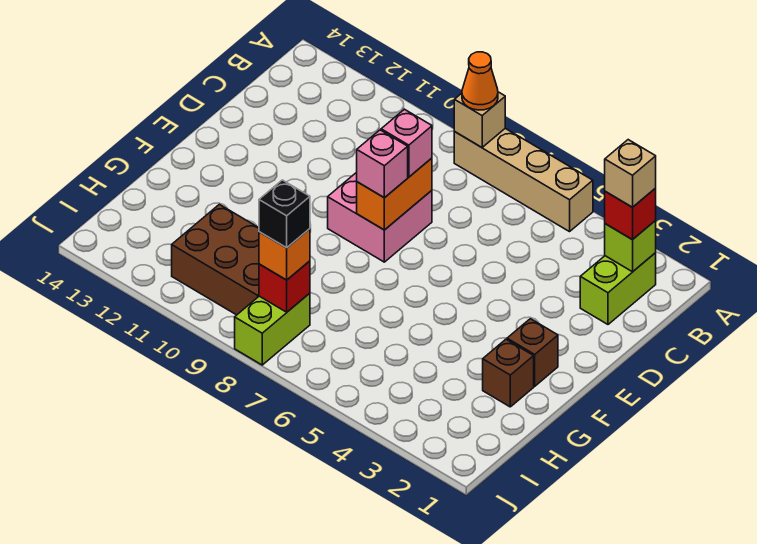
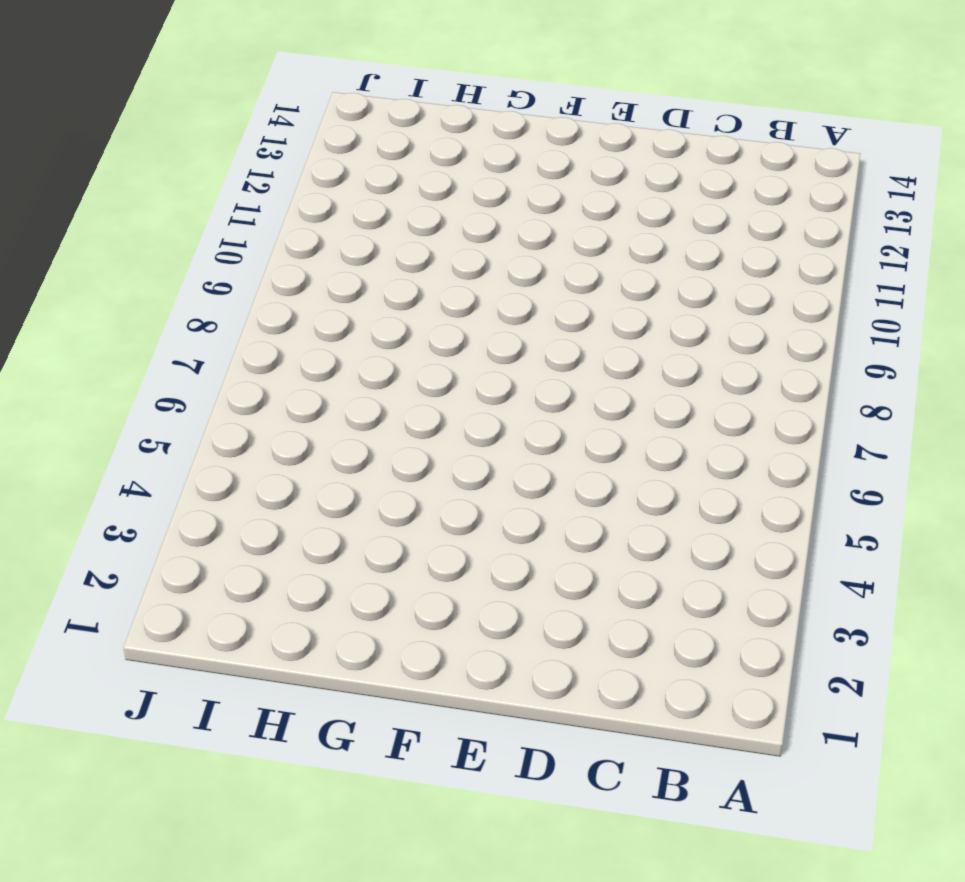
none -> tan brick A5:A8 level 1
none -> lime brick B2:C2 level 1
none -> pink brick D8:E9 level 1

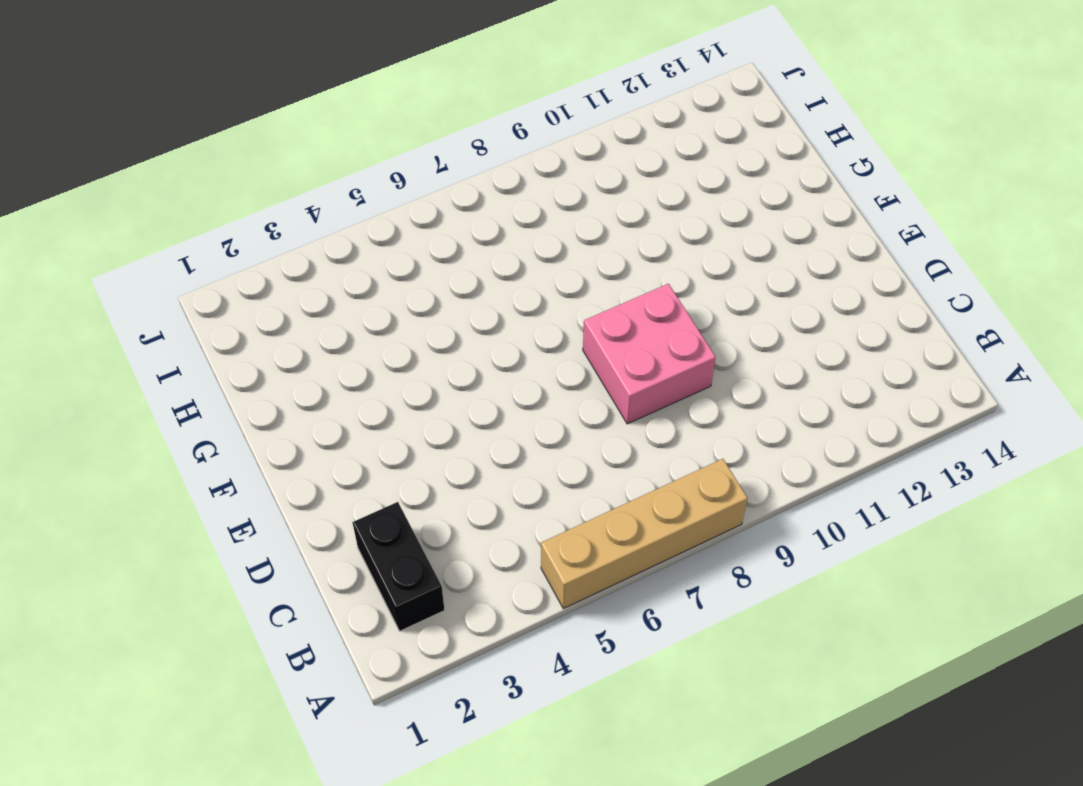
black brick B2:C2 level 1 -> lime brick B2:C2 level 1
none -> brown brick F2 level 1
none -> brown brick G2 level 1
none -> brown brick H9:I11 level 1

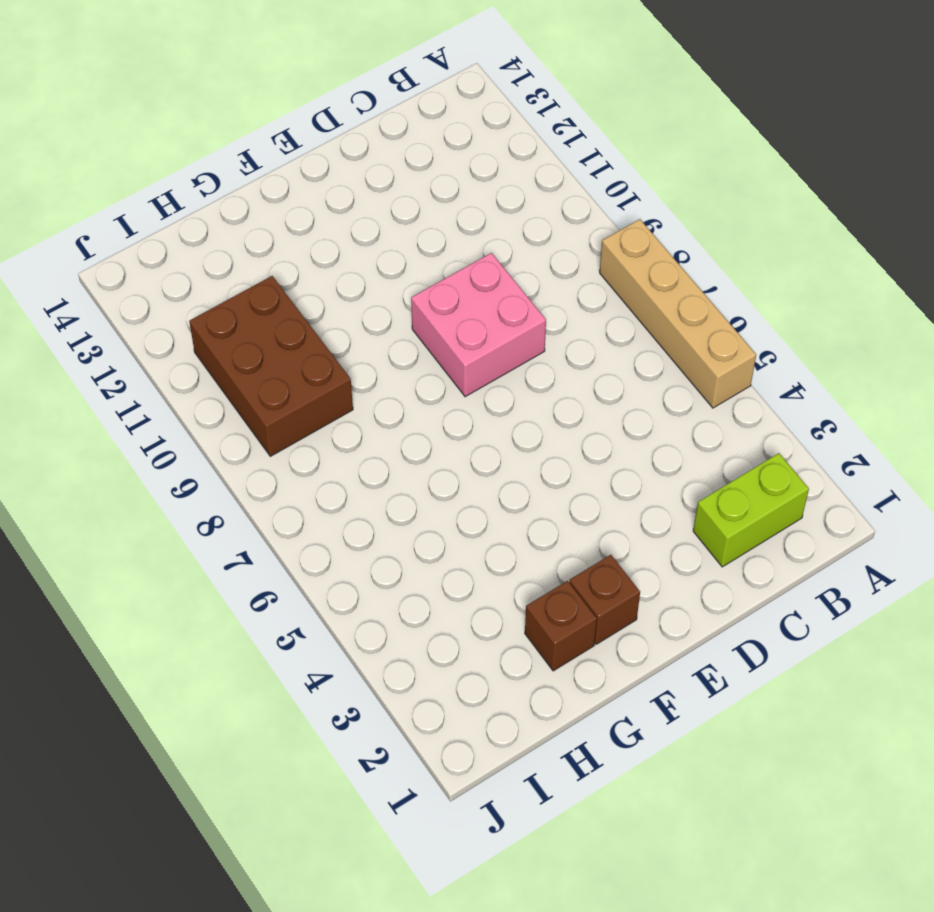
none -> lime brick I8:J8 level 1
none -> tan brick A8 level 2
none -> lime brick B2 level 2

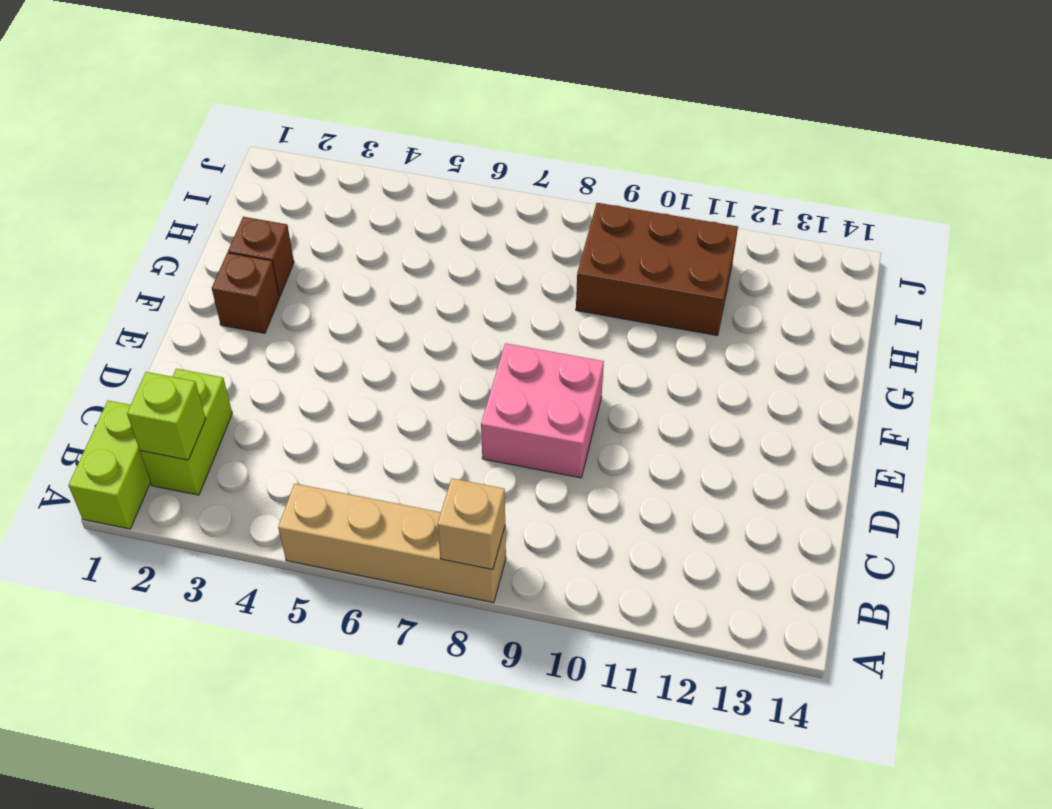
lime brick A1:B1 level 1 -> lime brick I8:J8 level 1
none -> orange brick D8:E8 level 2
none -> red brick I8 level 2
none -> orange cone A8 level 3

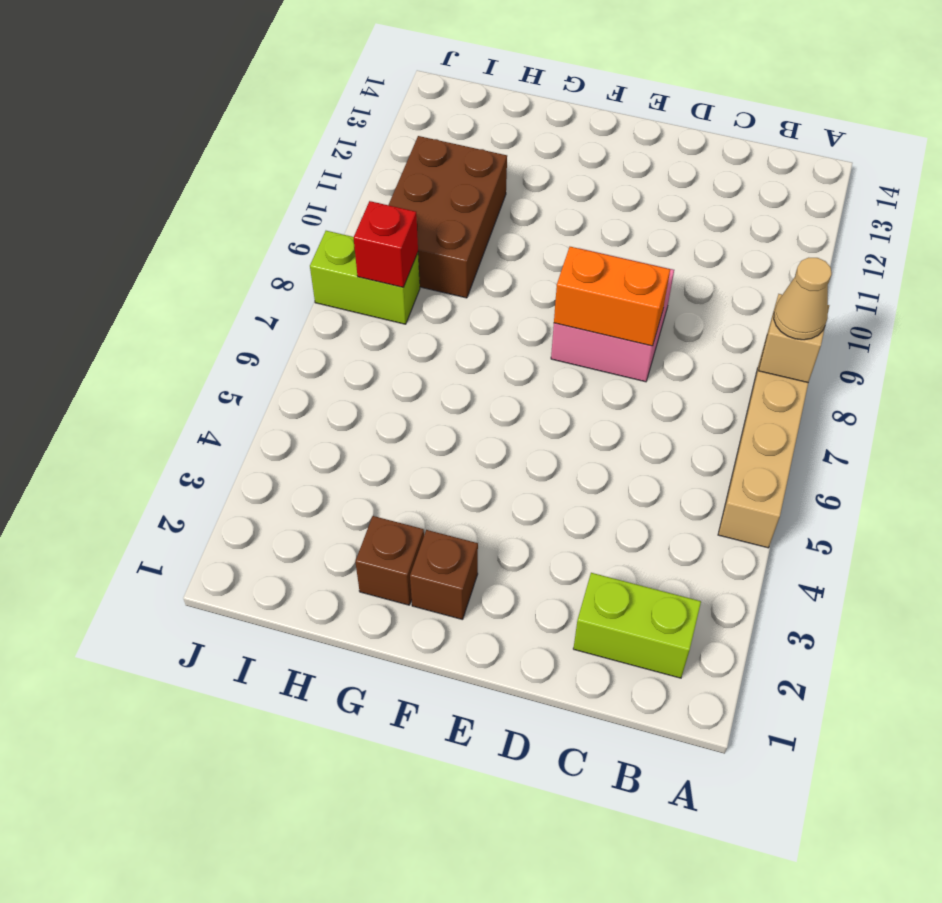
tan cone A8 level 3 -> orange cone A8 level 3
none -> lime brick B2 level 2
none -> red brick B2 level 3
none -> pink brick D8 level 3

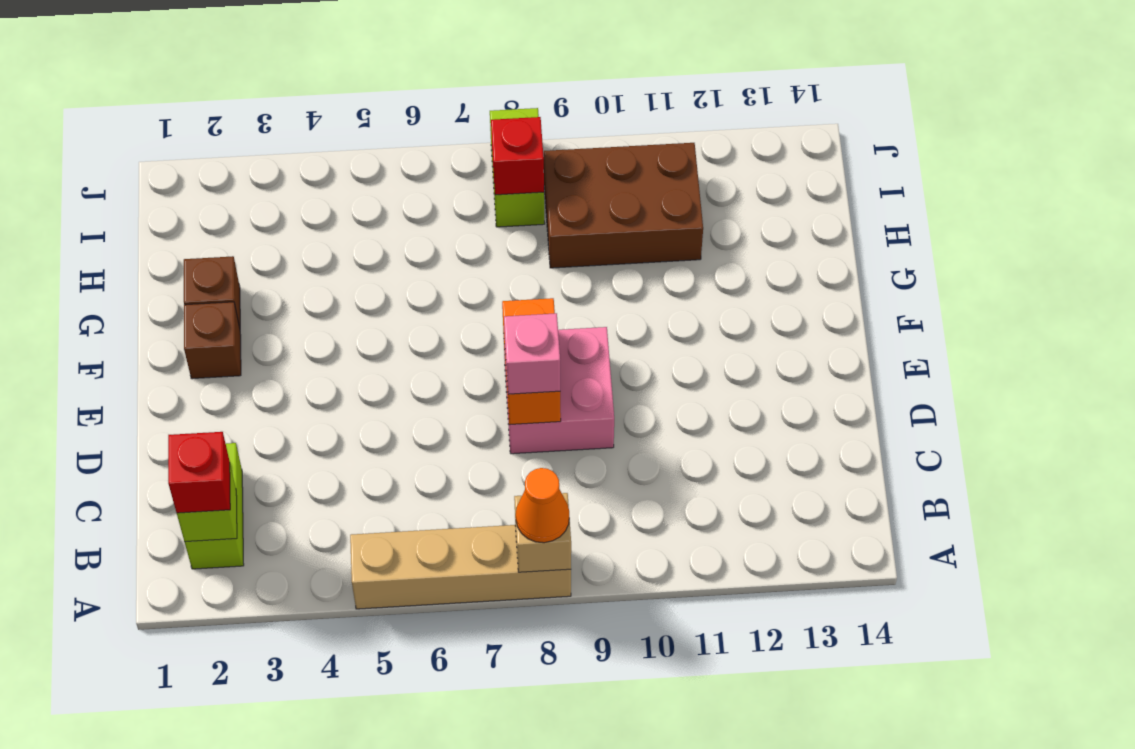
none -> pink brick E8 level 3
none -> orange brick I8 level 3
none -> tan brick B2 level 4

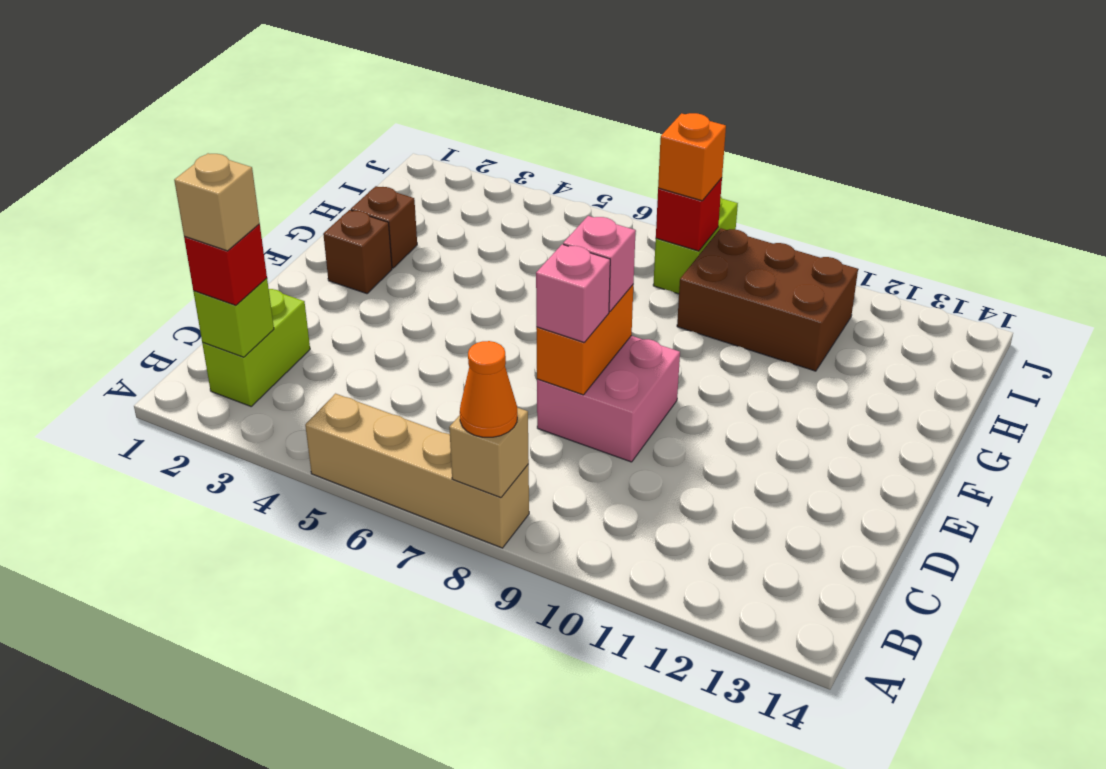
none -> black brick I8 level 4

